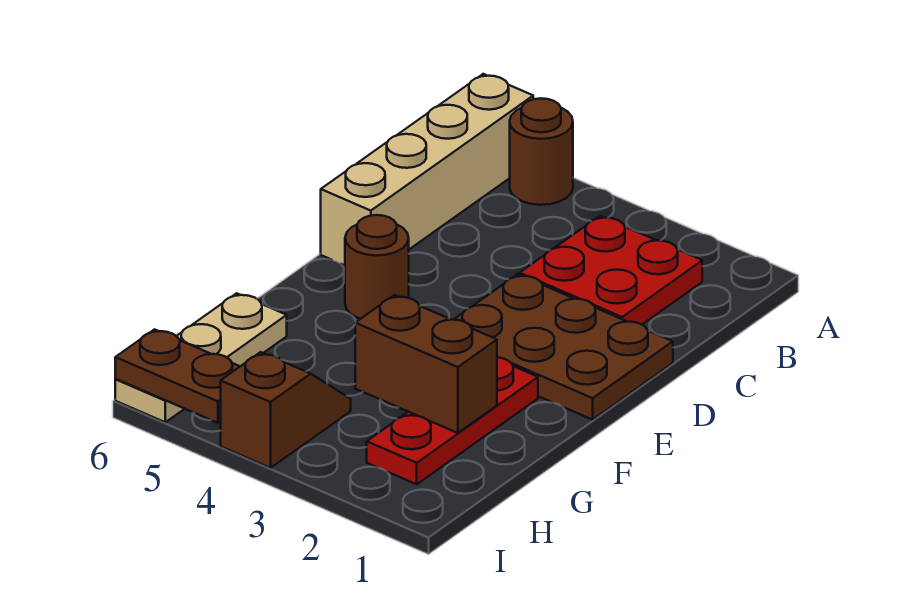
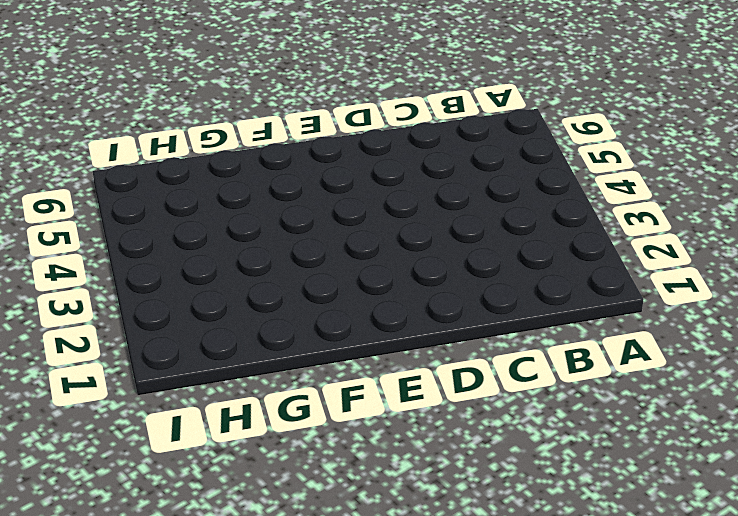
none -> brown round brick A5 level 1
none -> tan brick A6:D6 level 1

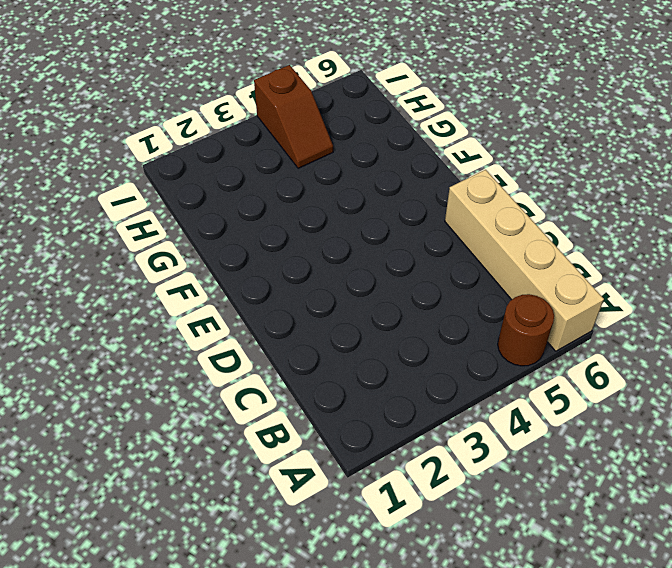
none -> red plate B2:C3 level 1
none -> brown plate D1:E3 level 1

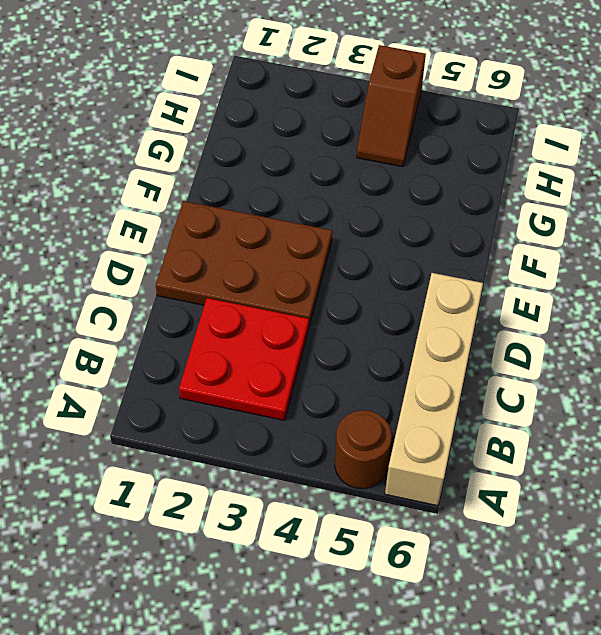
none -> brown round brick E5 level 1
none -> red plate F2:H2 level 1

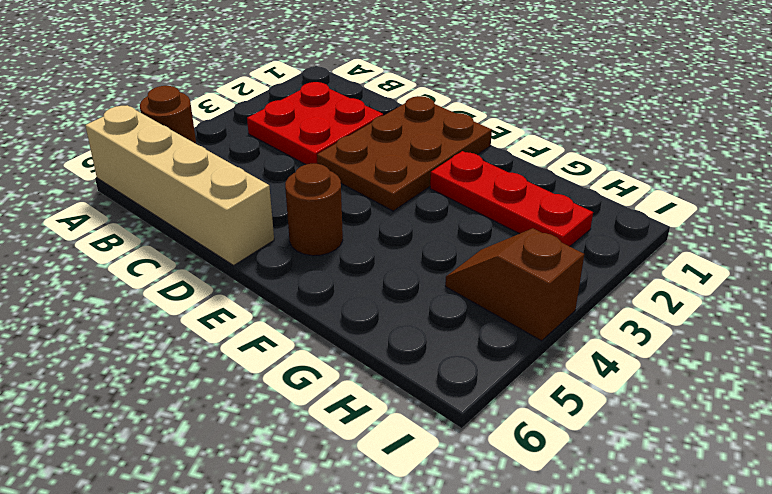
none -> tan plate G6:I6 level 1
none -> brown brick G2:G3 level 2

